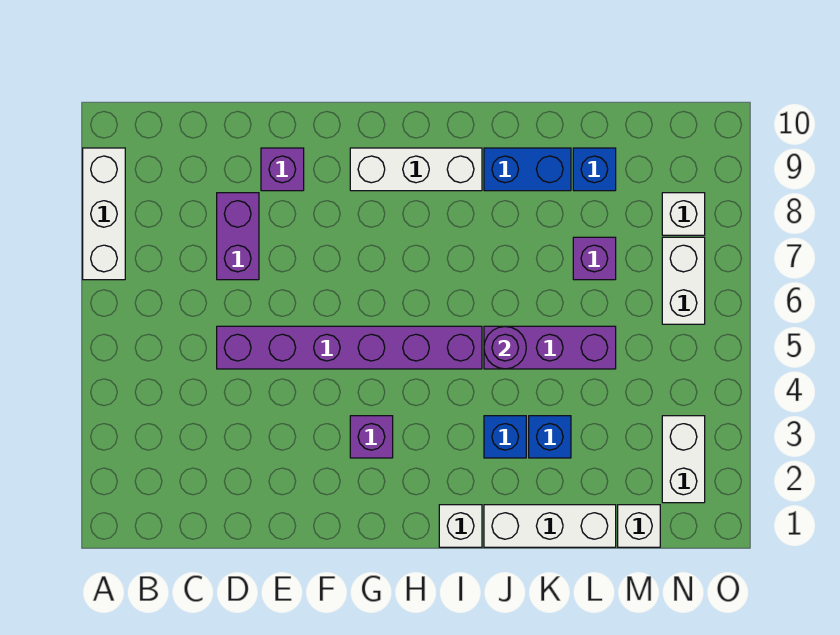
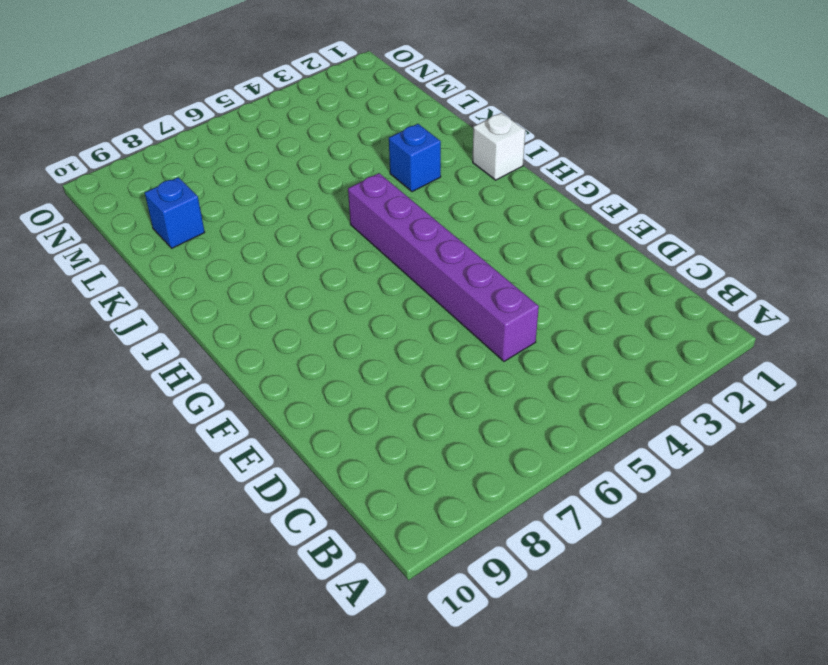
none -> white brick A7:A9 level 1
none -> purple brick D7:D8 level 1
none -> purple brick E9 level 1

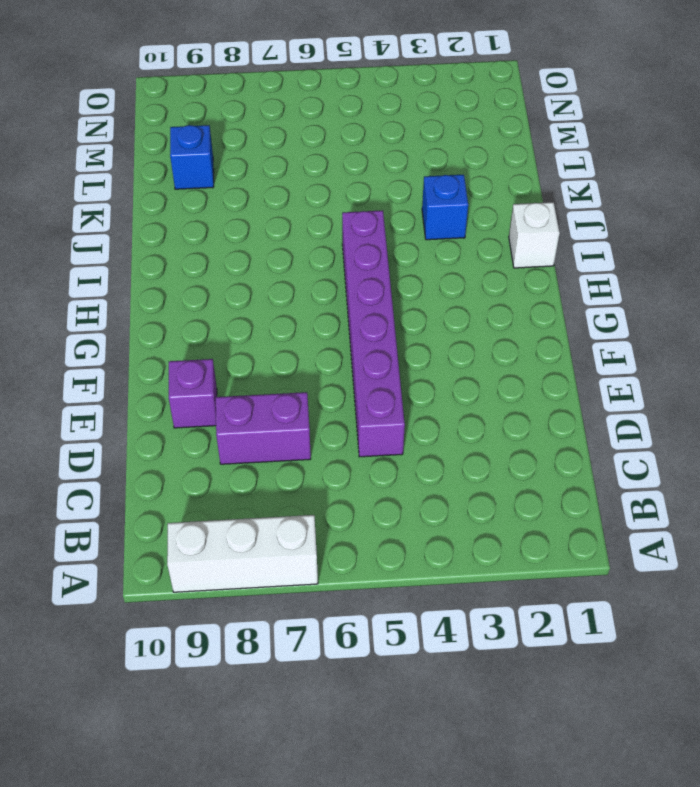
none -> purple brick G3 level 1
none -> white brick G9:I9 level 1
none -> white brick J1:L1 level 1

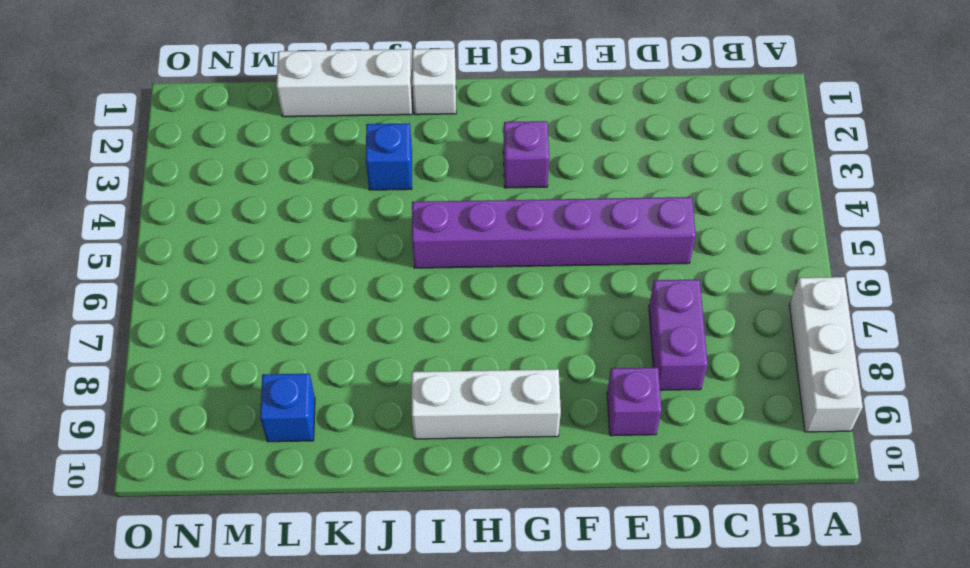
none -> purple brick J5:L5 level 1
none -> blue brick J9:K9 level 1
none -> blue brick K3 level 1

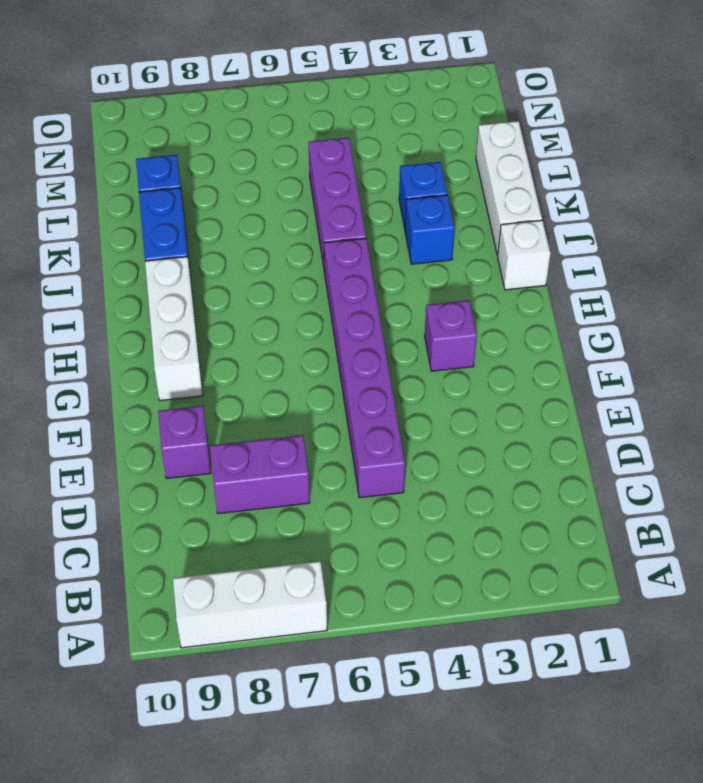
none -> purple brick L7 level 1
none -> white brick M1 level 1
none -> white brick N2:N3 level 1

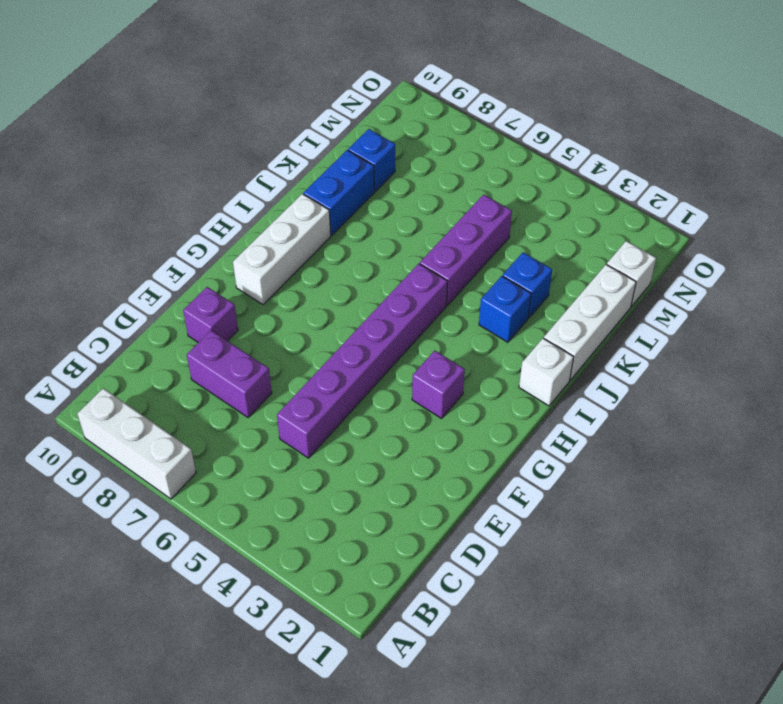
none -> purple brick L7 level 1
none -> white brick N2:N3 level 1
none -> white brick N6:N7 level 1

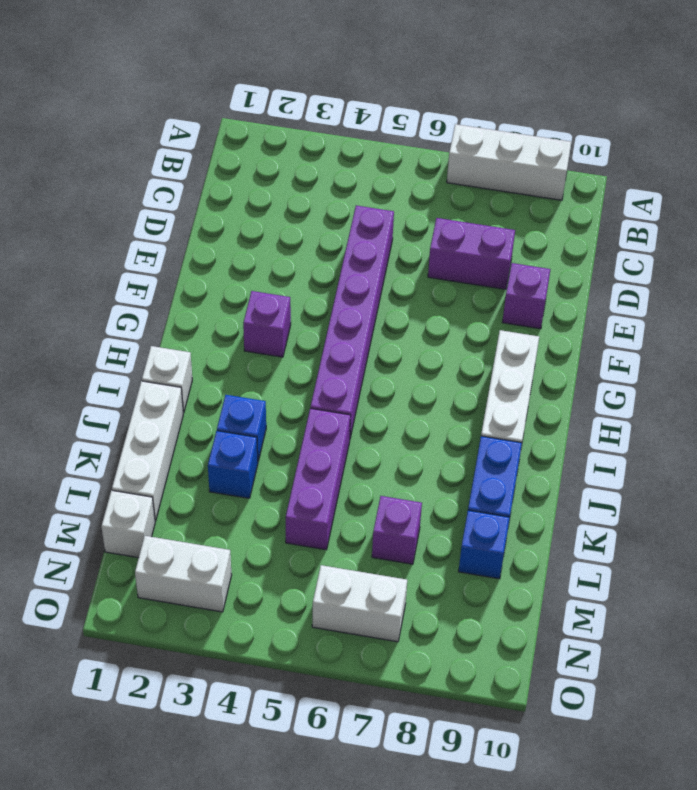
none -> white brick N8 level 1
none -> purple round brick J5 level 2

